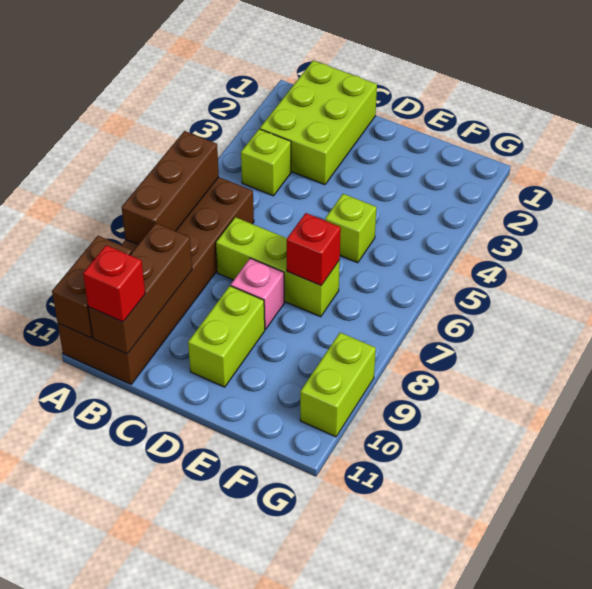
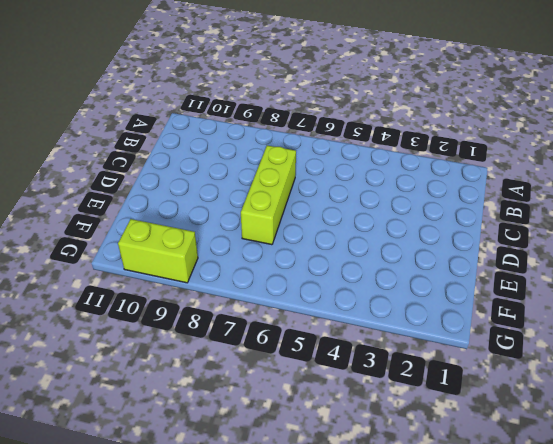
none -> brown brick A6:B11 level 1
none -> lime brick B1:C3 level 1
none -> lime brick B4 level 1

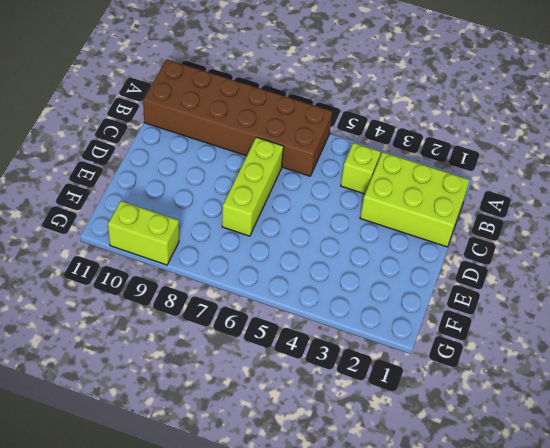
none -> pink brick D8 level 1
none -> lime brick D9:D10 level 1
none -> lime brick E5 level 1

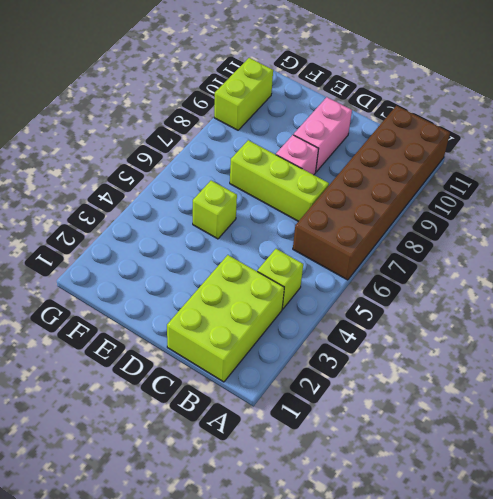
pink brick D9:D10 level 1 -> lime brick D9:D10 level 1
none -> brown brick A6:A8 level 2
none -> brown brick A10:A11 level 2
none -> brown brick B9:B11 level 2

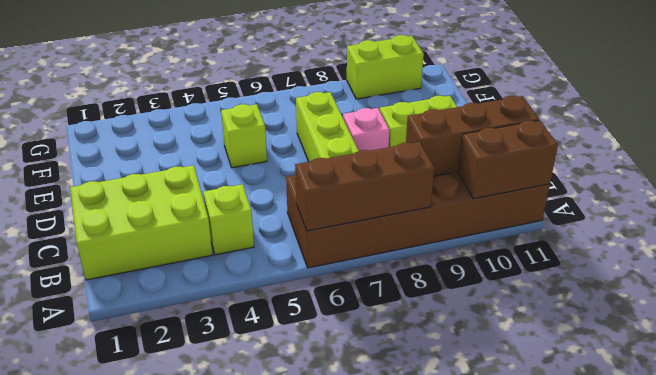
none -> red brick E7 level 2
none -> red brick B11 level 3

